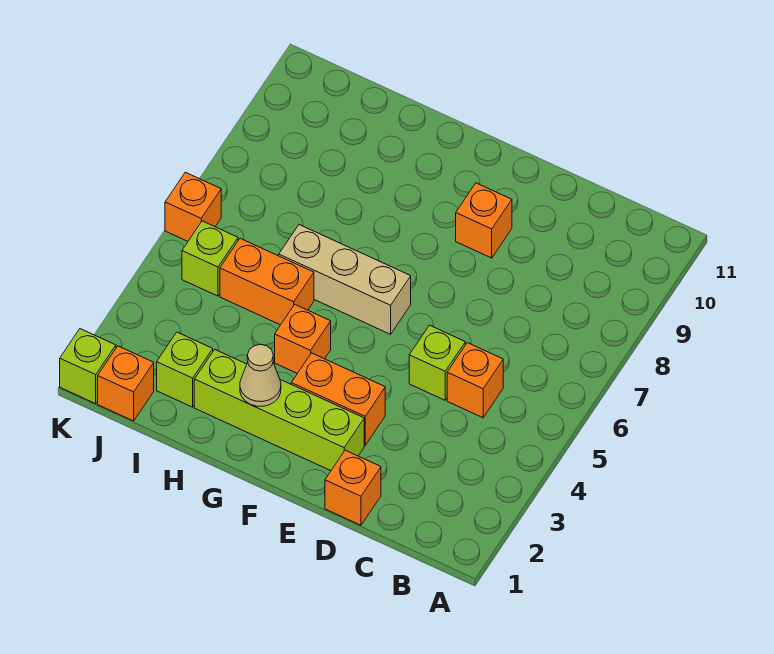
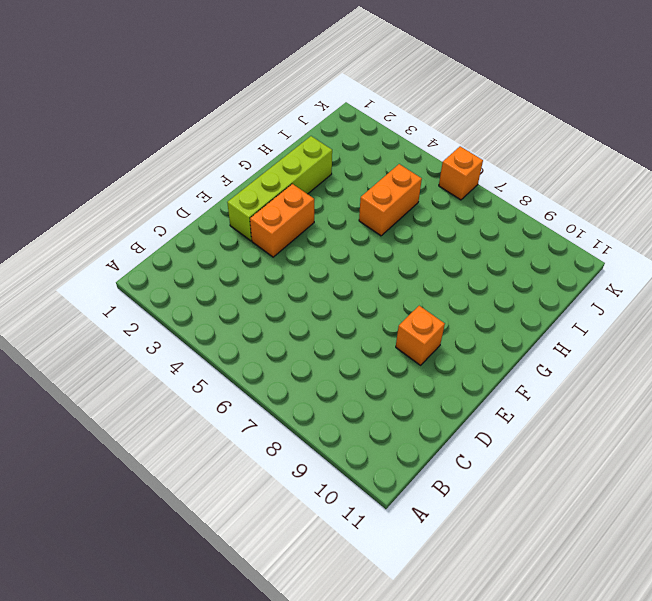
none -> orange brick C5 level 1
none -> orange brick D1 level 1
none -> lime brick D5 level 1

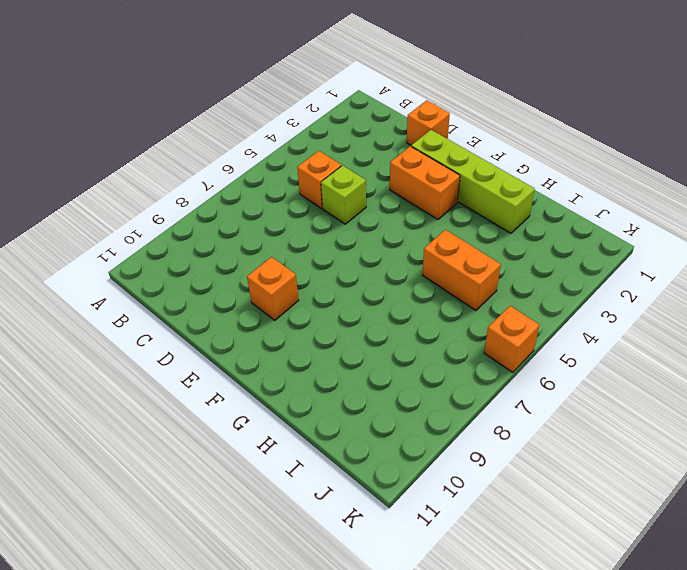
none -> tan brick F6:H6 level 1
none -> orange brick G4 level 1
none -> lime brick I2 level 1

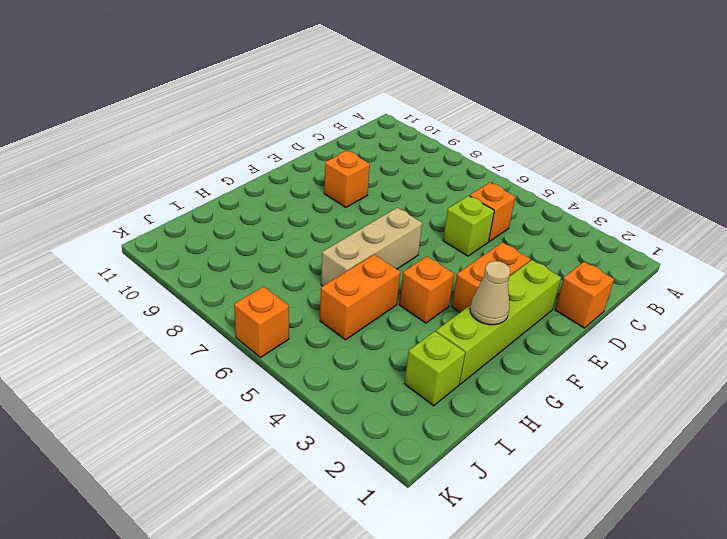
none -> orange brick J1 level 1
none -> lime brick J5 level 1
none -> lime brick K1 level 1

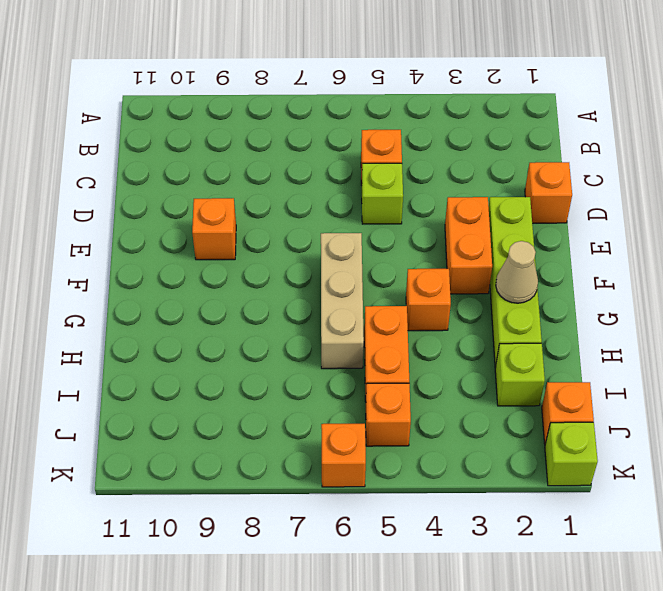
orange brick J5 level 1 -> lime brick J5 level 1

